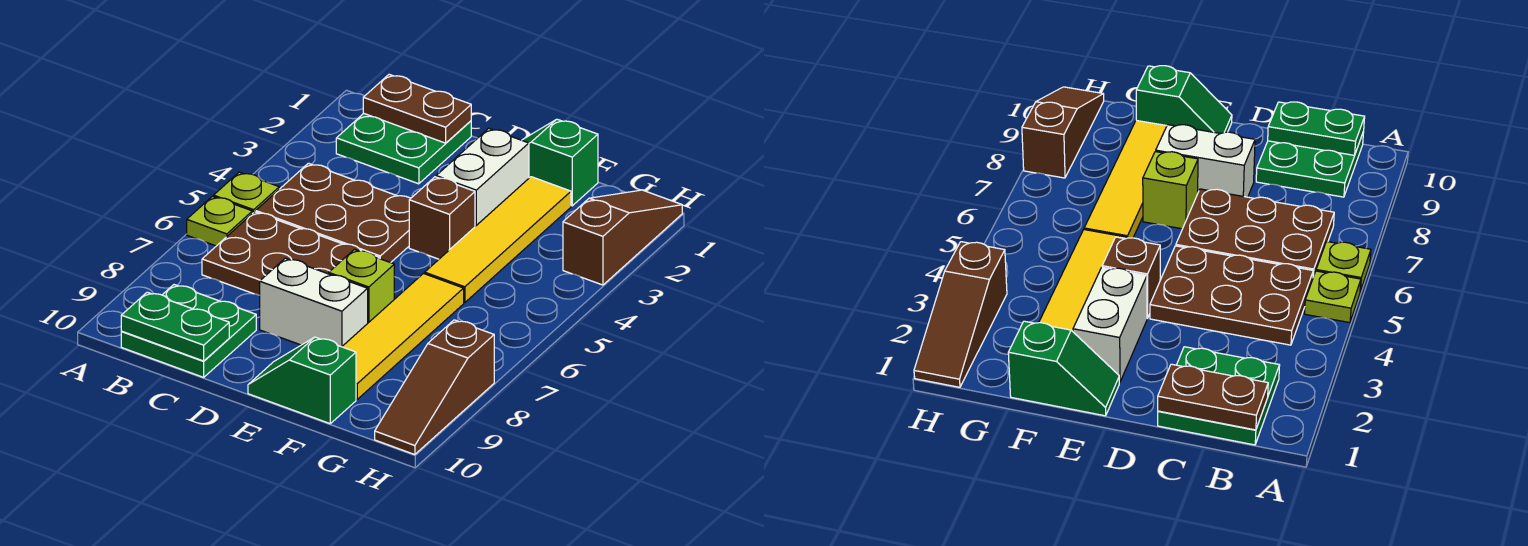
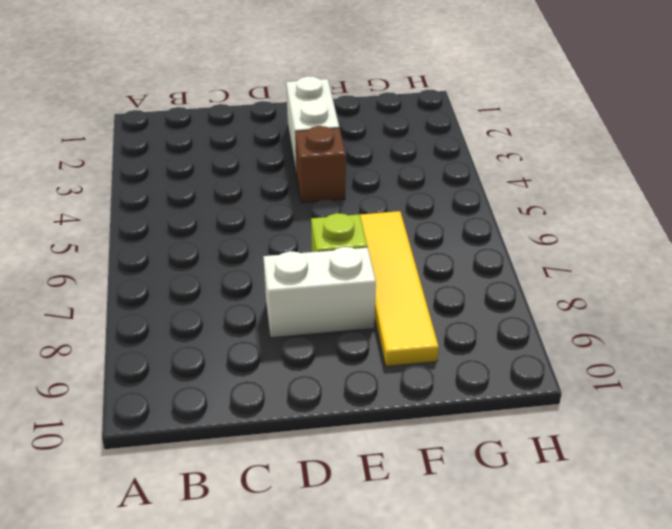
none -> lime plate A5 level 1
none -> lime plate A6 level 1
none -> green plate B1:C2 level 1

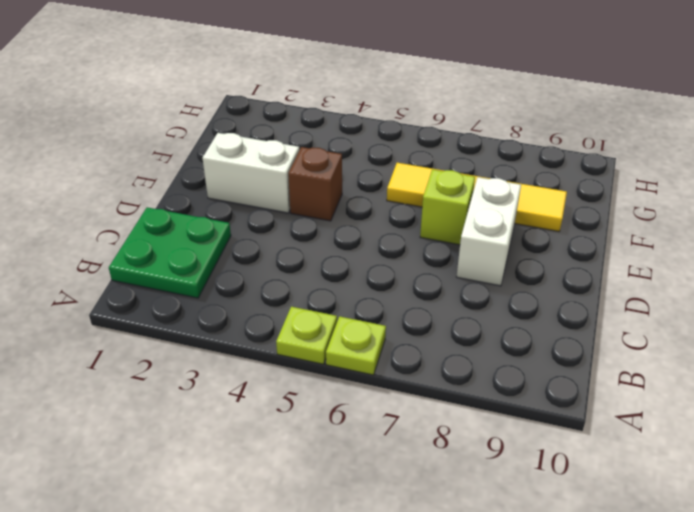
none -> brown plate B4:D5 level 1
none -> brown plate B6:D7 level 1
none -> green plate B9:C10 level 1

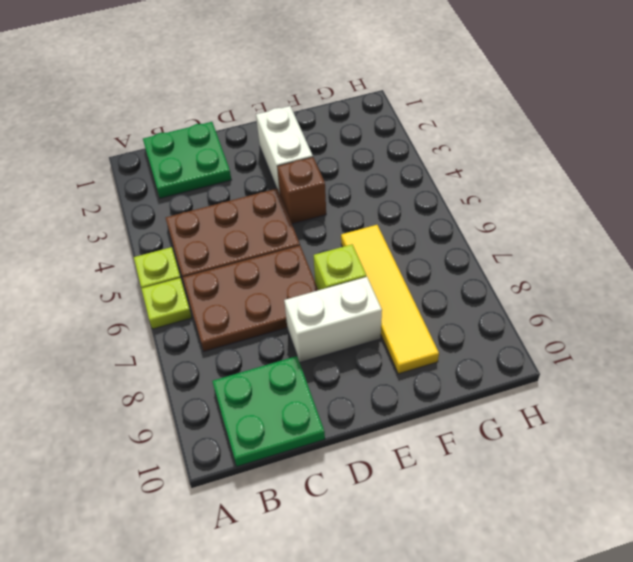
none -> green slope E1:F1 level 1 top F
none -> green slope E10:F10 level 1 top F
none -> yellow tile F2:F5 level 1

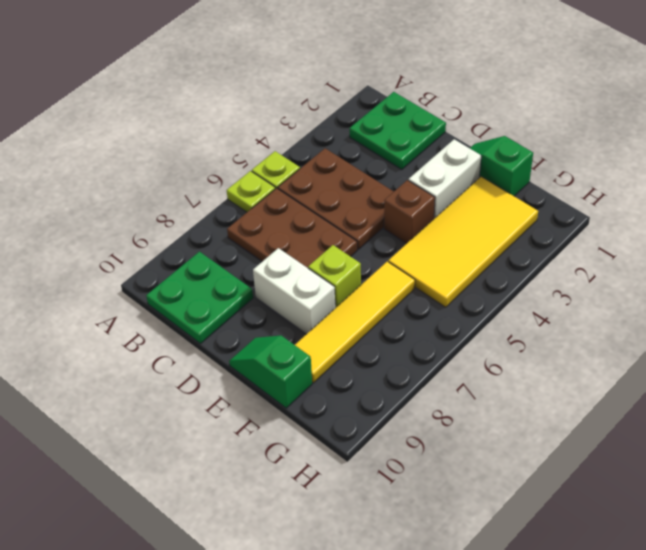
yellow tile F2:G5 level 1 -> yellow tile F2:F5 level 1
none -> brown slope H1:H3 level 1 top 3
none -> brown slope H8:H10 level 1 top 8
none -> brown plate B1:C1 level 2

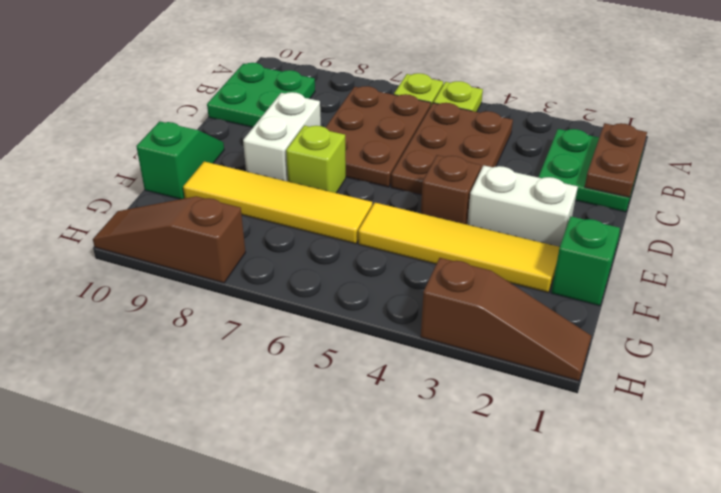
none -> green plate B10:C10 level 2

